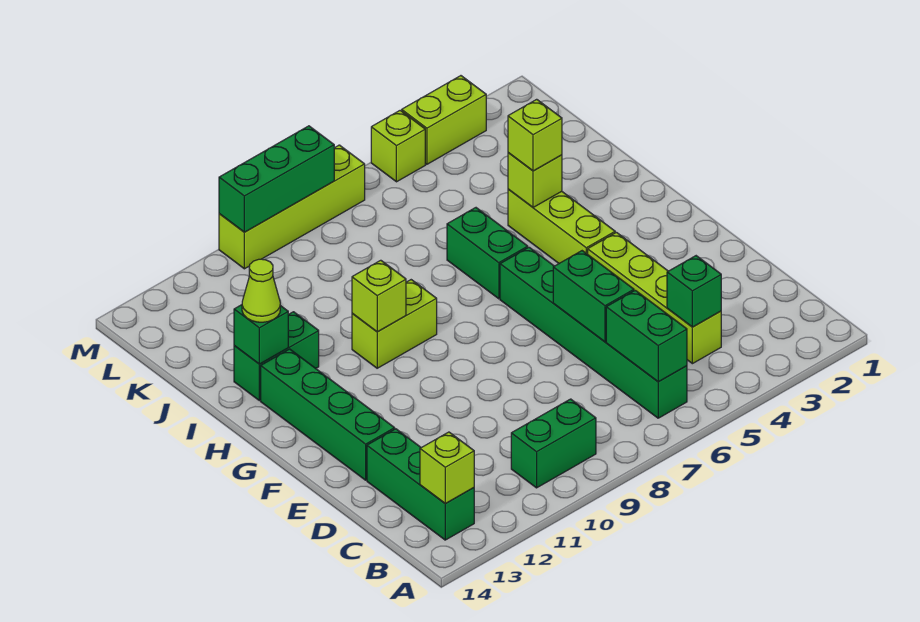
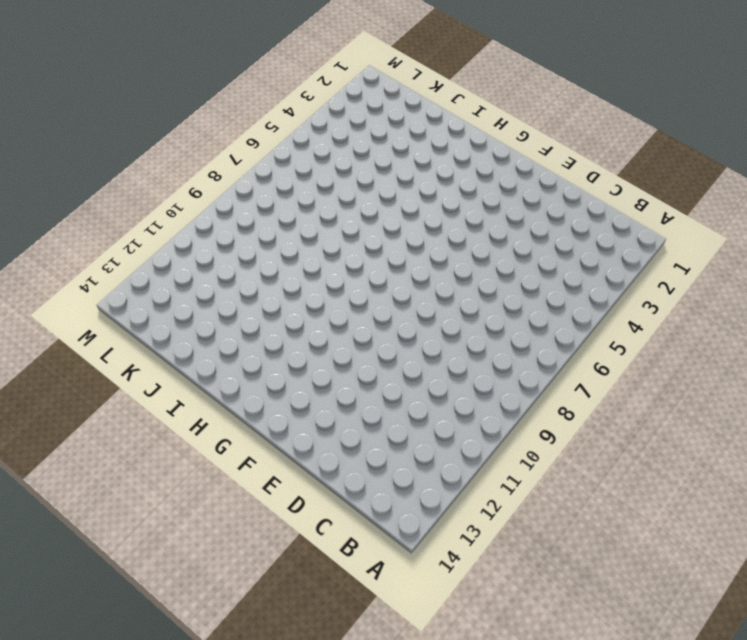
none -> green brick B6:G6 level 1
none -> green brick B9:B10 level 1
none -> green brick B13:D13 level 1

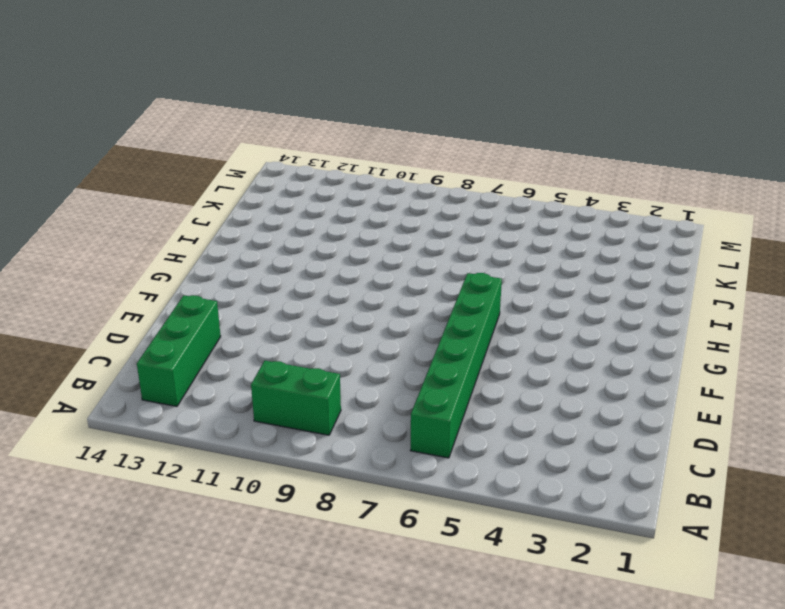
none -> lime brick C4:F4 level 1
none -> green brick E13:H13 level 1
none -> lime brick G4:I4 level 1

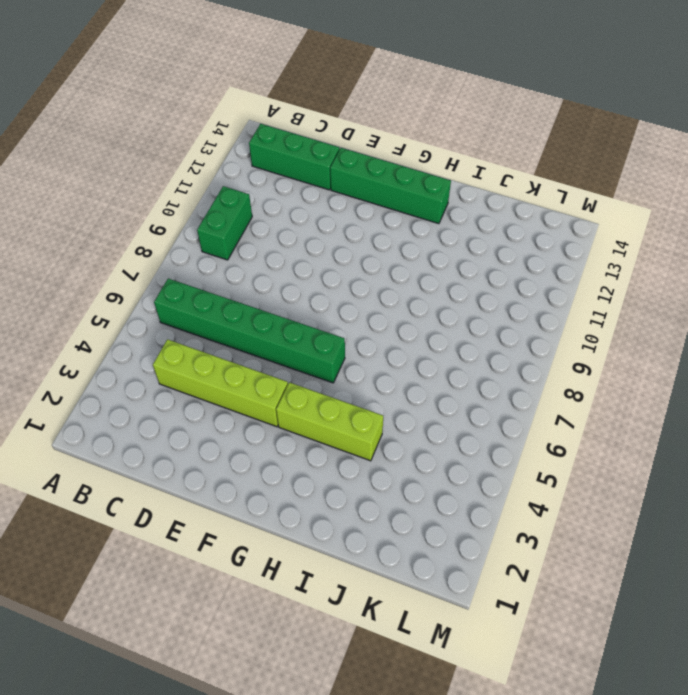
none -> green brick H6:I6 level 1
none -> lime brick H9:H10 level 1
none -> green brick I12:I13 level 1

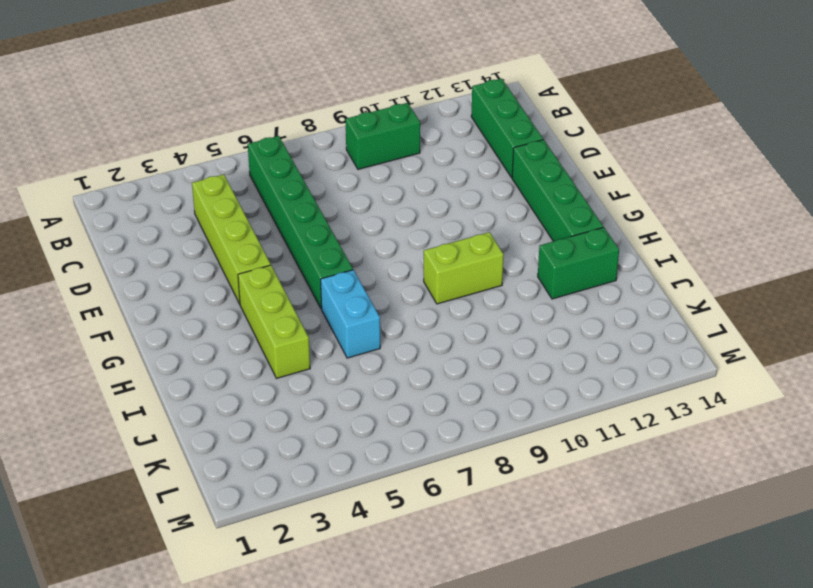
cyan brick H6:I6 level 1 -> green brick H6:I6 level 1
none -> lime brick M3:M4 level 1
none -> lime brick M5 level 1
none -> lime brick M7:M10 level 1

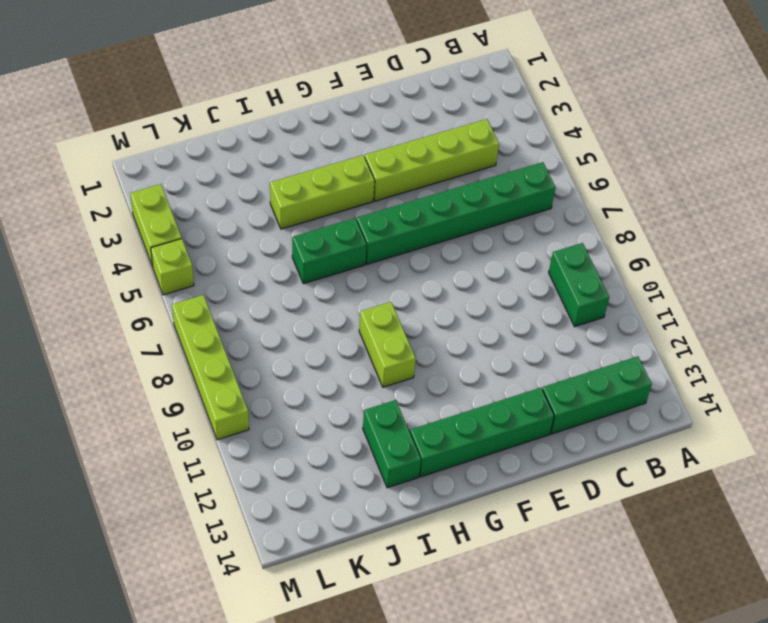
none -> green brick B6:C6 level 2
none -> lime brick B13 level 2
none -> green brick C4 level 2

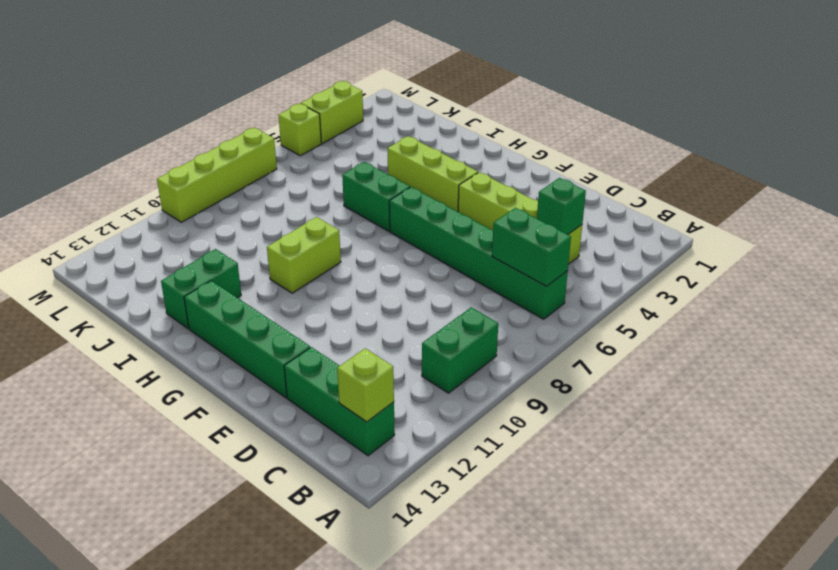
none -> green brick D6:E6 level 2
none -> lime brick H10 level 2
none -> lime brick I4 level 2

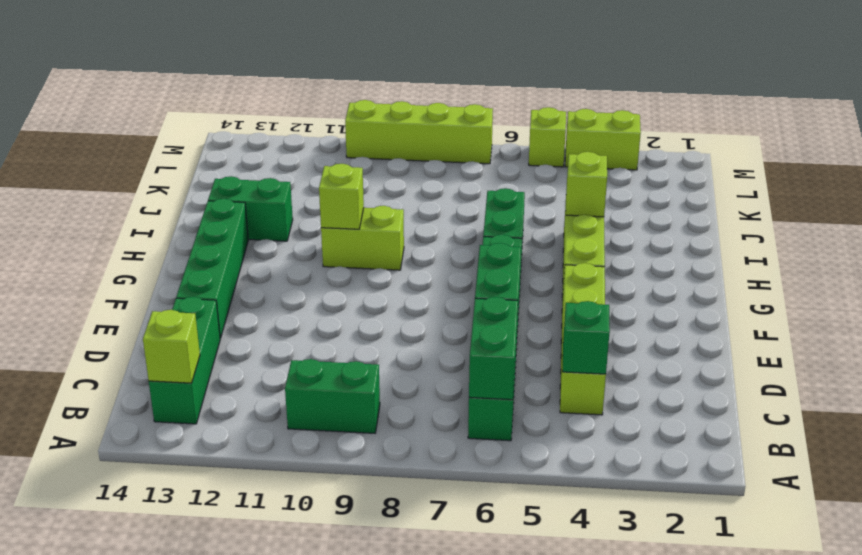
none -> green brick I13 level 2
none -> green brick M8:M10 level 2
none -> lime brick I4 level 3

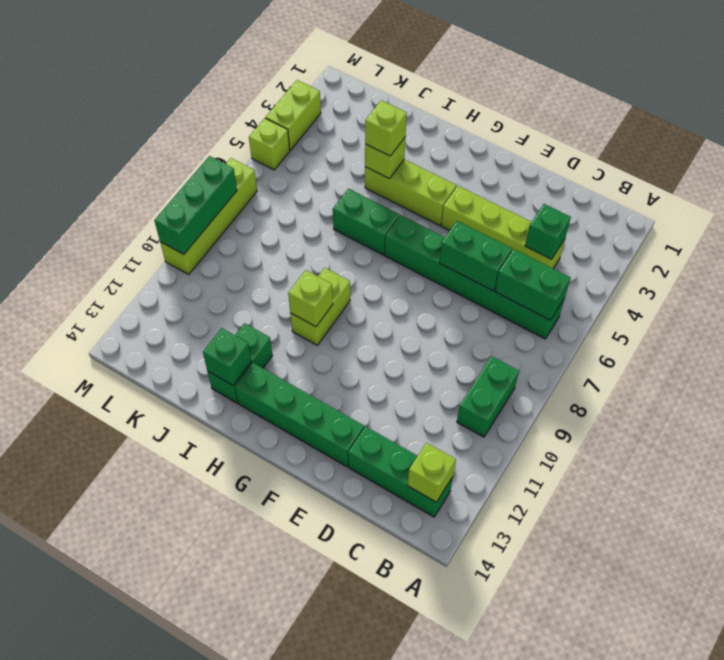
none -> lime cone I13 level 3

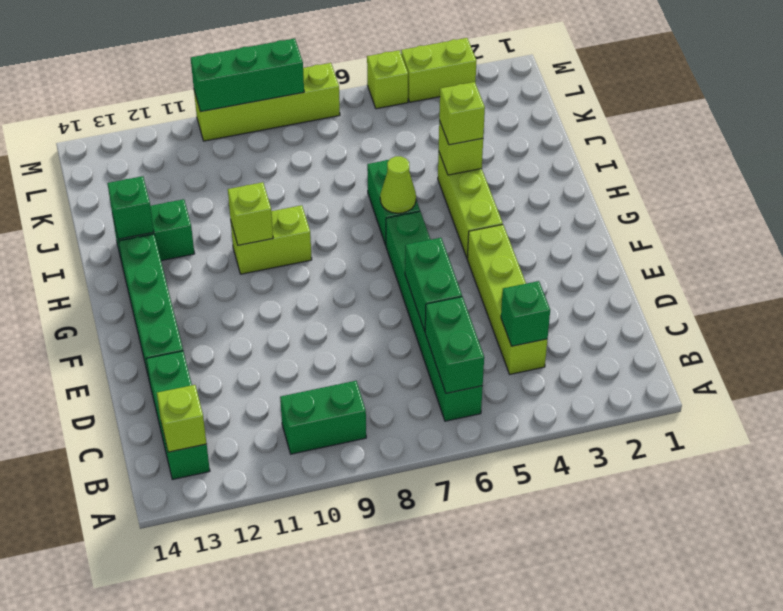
lime cone H6 level 2 -> lime cone I13 level 3

